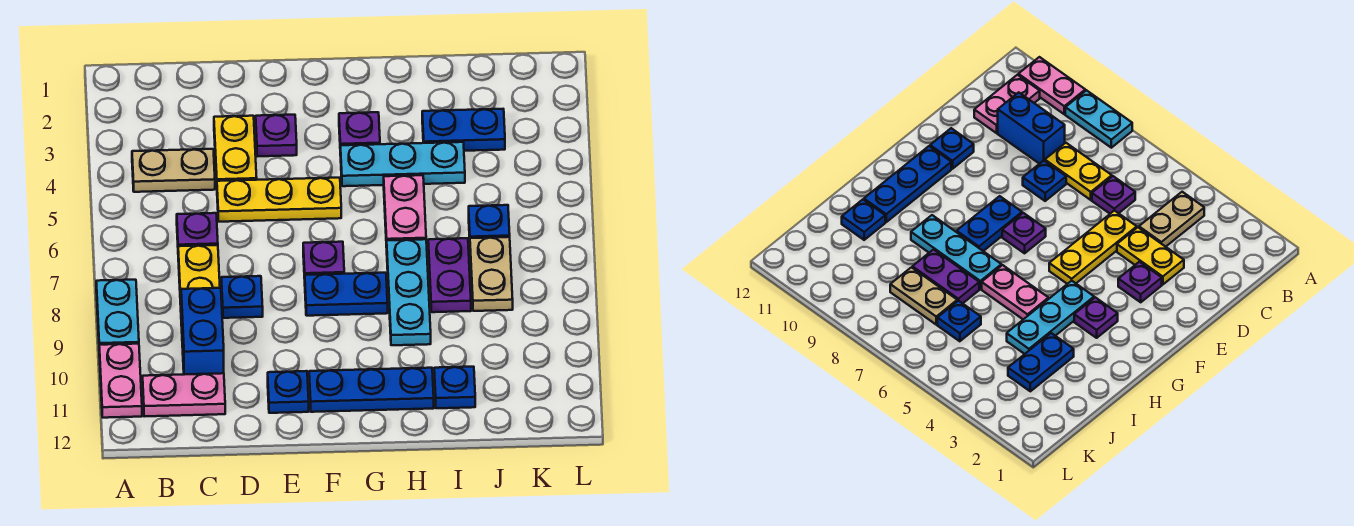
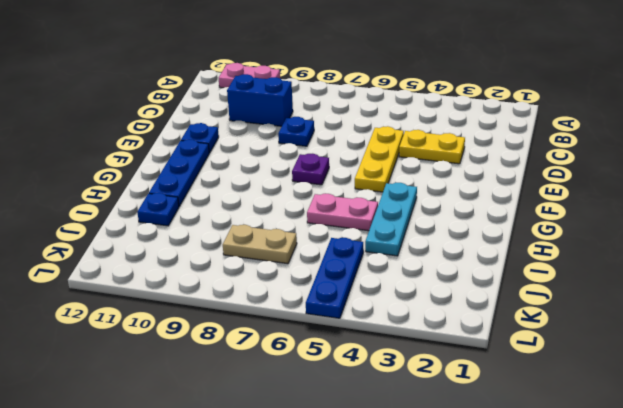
blue plate J5:L5 level 1 -> none
none -> cyan plate A8:A9 level 1
none -> tan plate B4:C4 level 1
none -> pink plate B11:C11 level 1

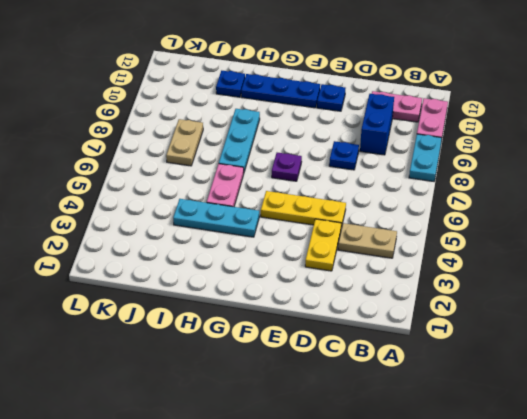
none -> purple plate C6 level 1
none -> yellow plate C7:C8 level 1
none -> purple plate E3 level 1

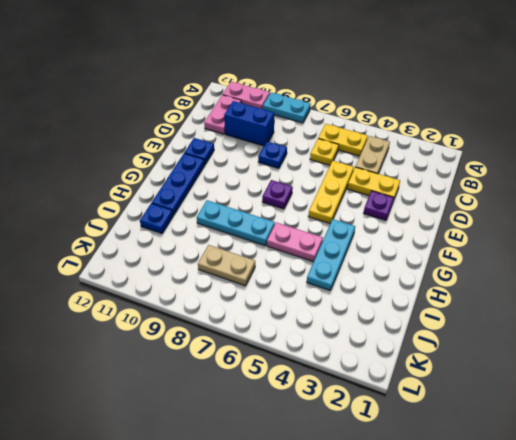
yellow plate B5:B6 level 1 -> yellow plate C7:C8 level 1
yellow plate C6 level 1 -> purple plate C6 level 1
none -> blue plate F8:G8 level 1
none -> purple plate G3 level 1
none -> blue plate I3:J3 level 1

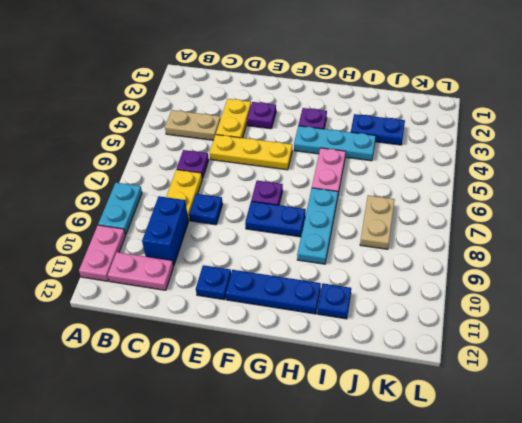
none -> purple plate I7:I8 level 1
none -> blue plate J6 level 1

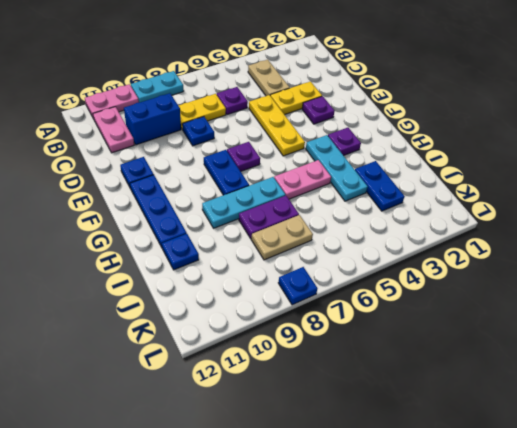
blue plate L8 level 1 -> blue plate J6 level 1

